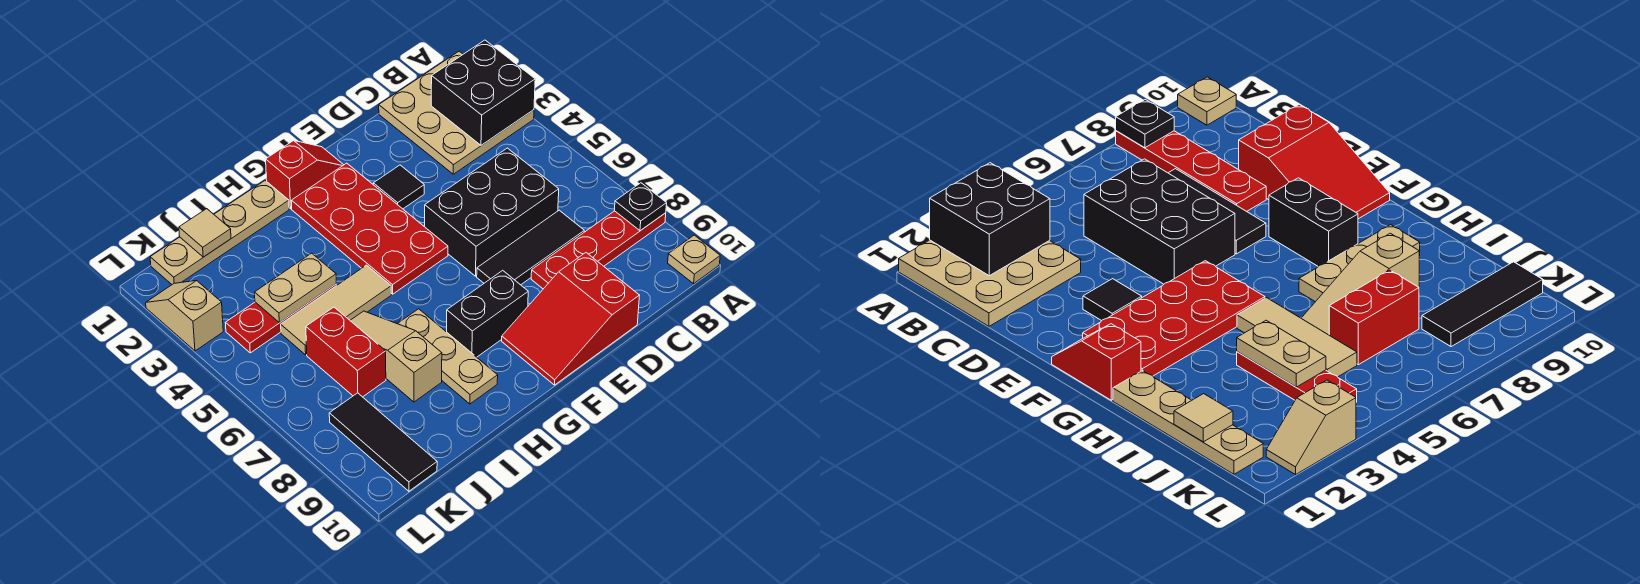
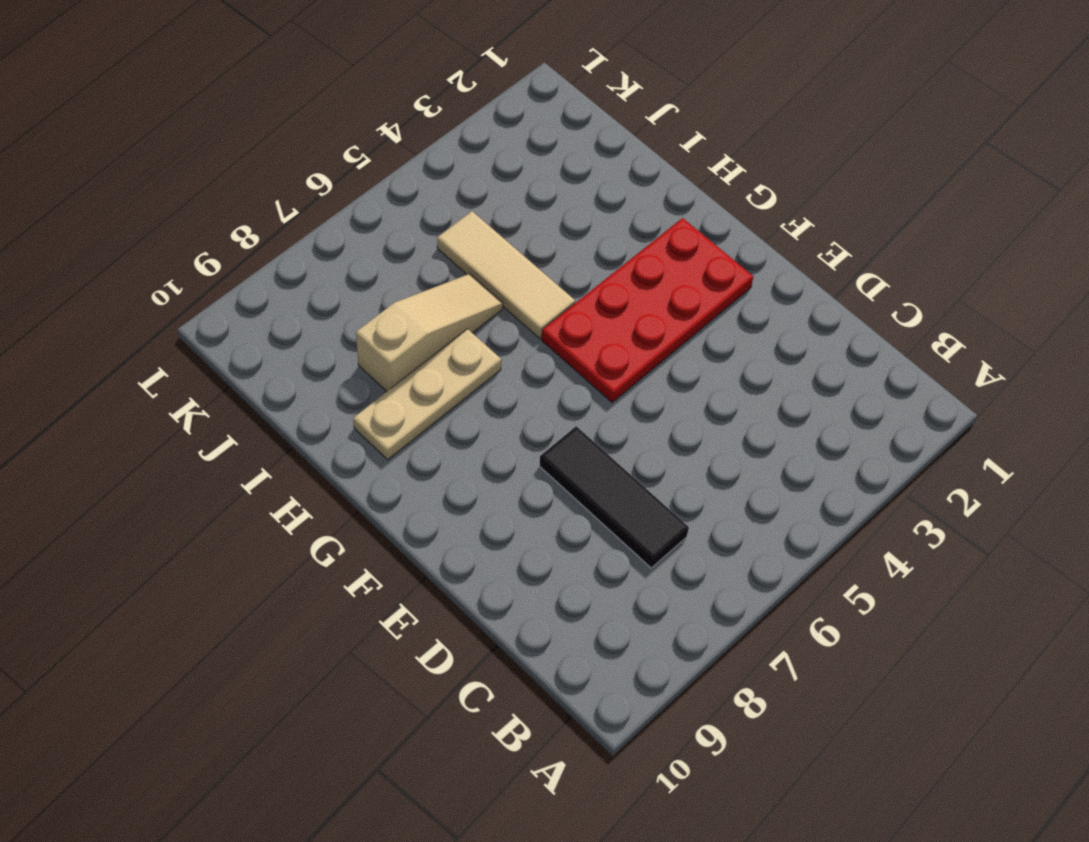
none -> tan plate A1:C3 level 1
none -> red plate A8:D8 level 1
none -> tan plate A10 level 1

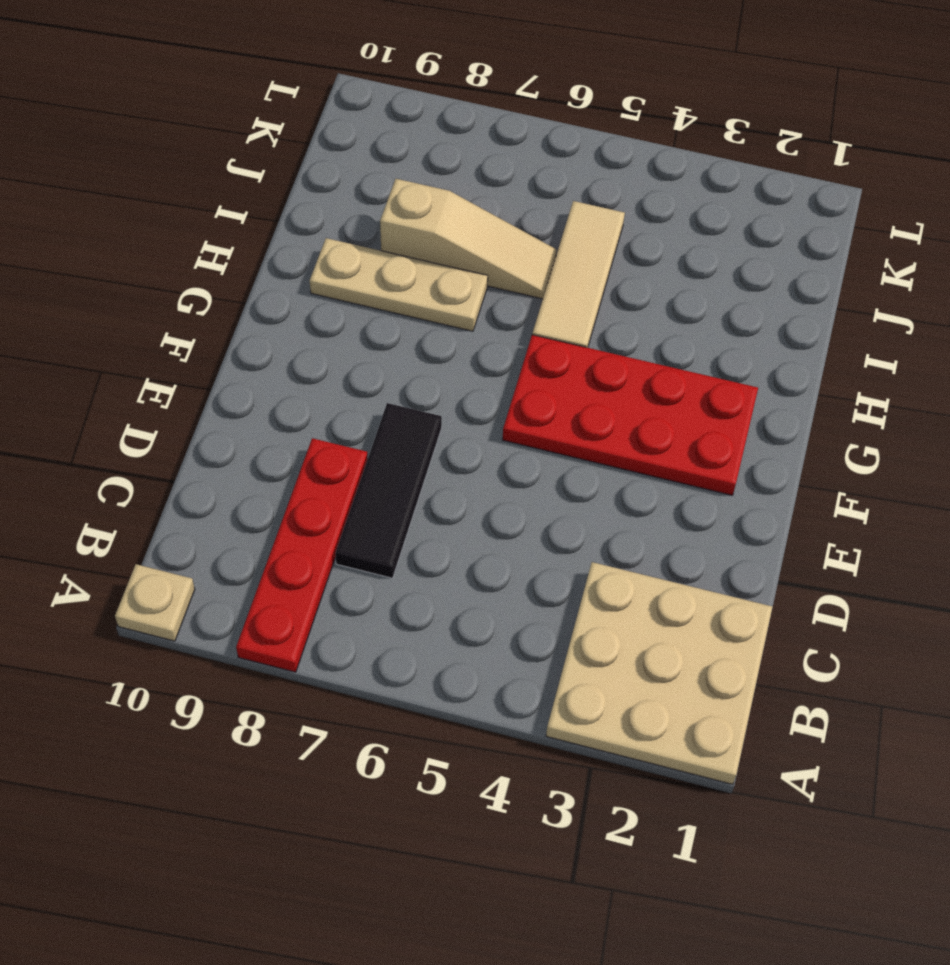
none -> black brick C5:E6 level 1
none -> red slope D9:F10 level 1 top D
none -> black tile E3 level 1

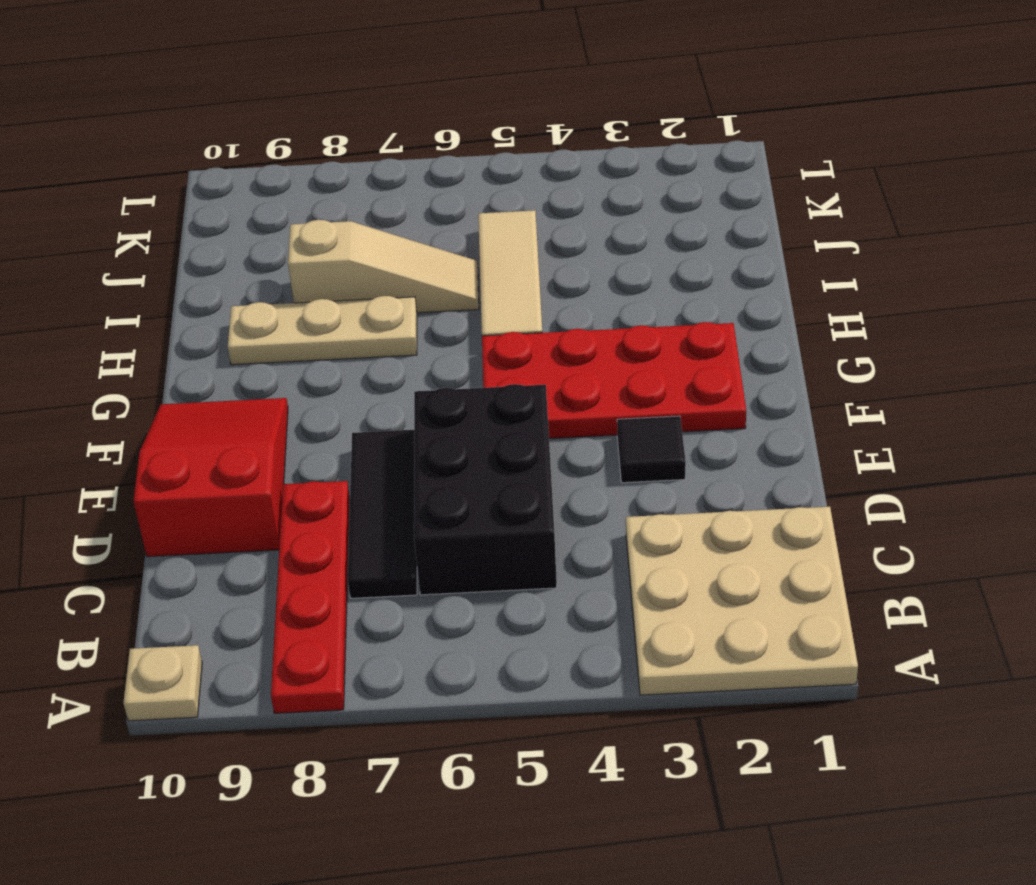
none -> red slope F1:G1 level 1 top G
none -> black brick F8:G8 level 1
none -> tan plate H1:K1 level 1

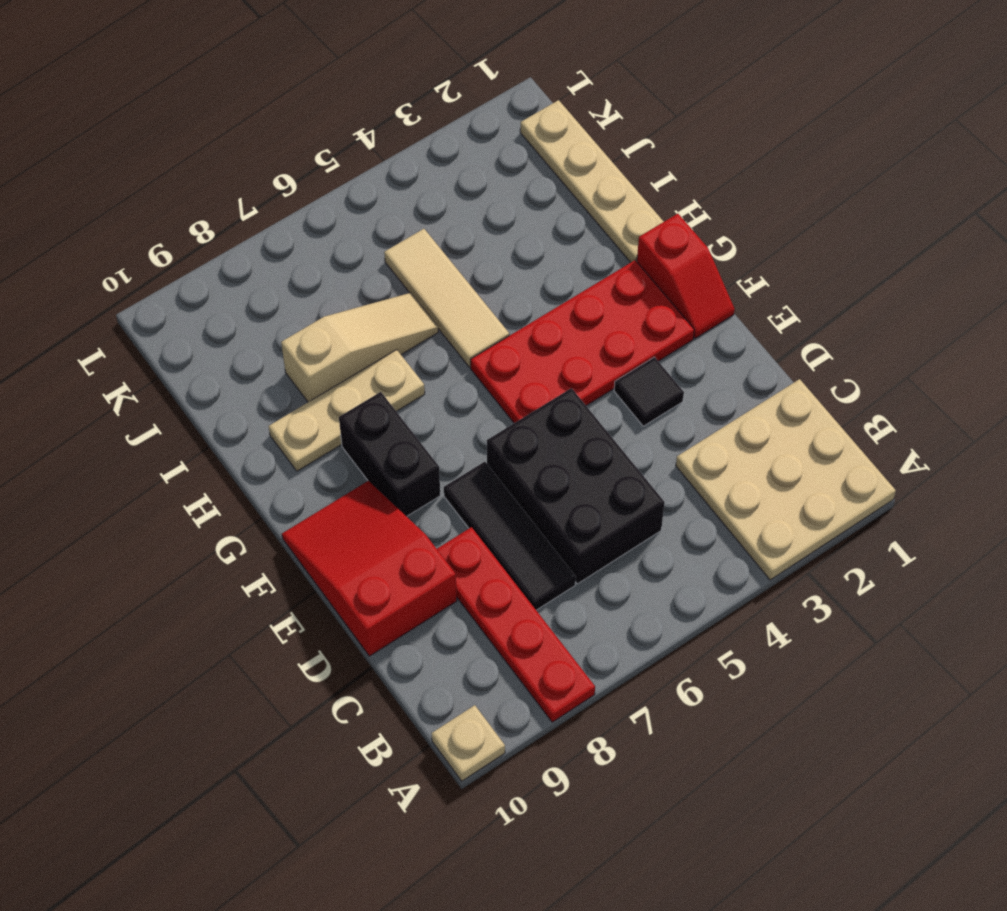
none -> red plate I4:K4 level 1
none -> red brick J6:J7 level 1
none -> black tile K8:K10 level 1

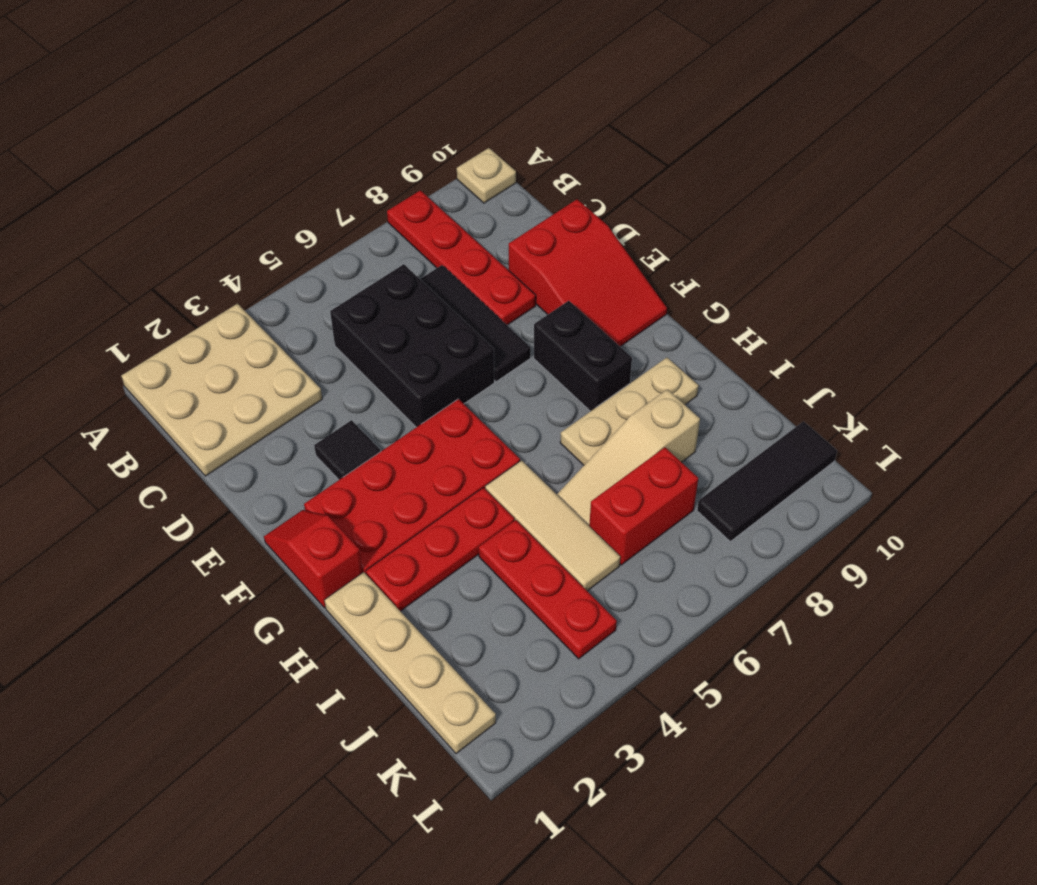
red plate H2:H4 level 1 -> none
none -> tan slope L2:L3 level 1 top 3
none -> black brick A2:B3 level 2
none -> black plate A8 level 2

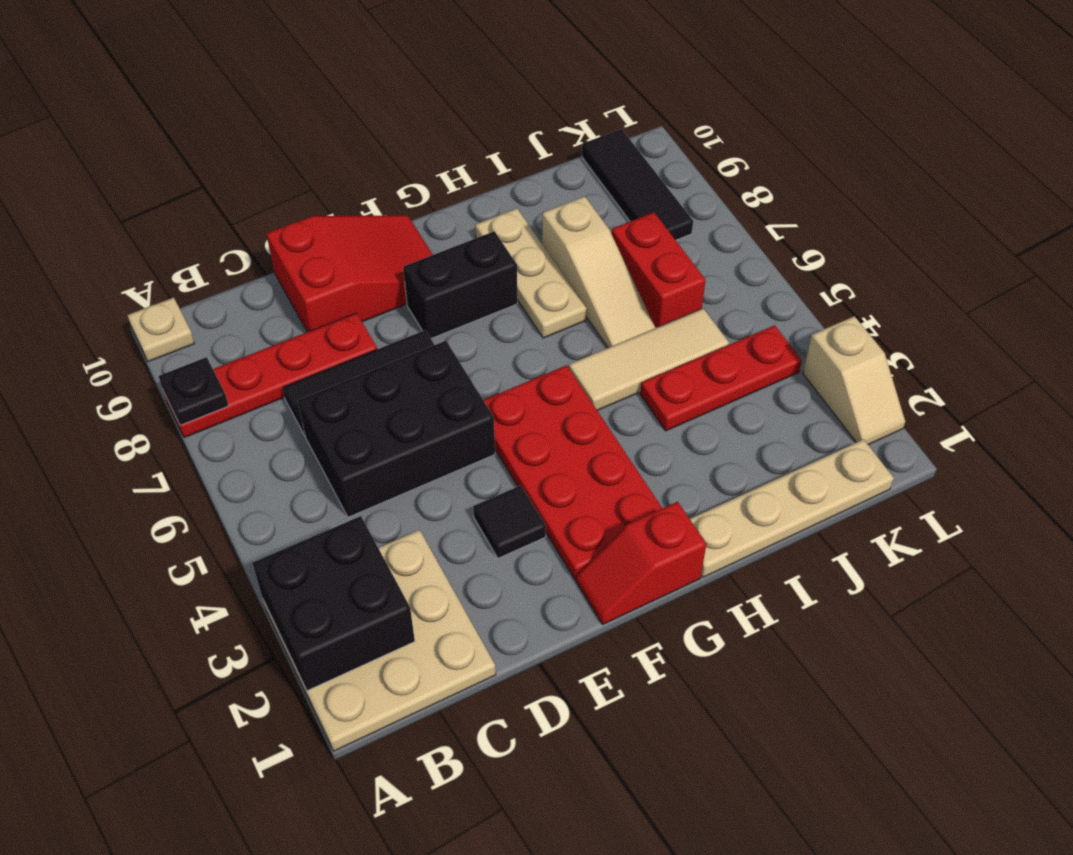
none -> tan plate I4:J4 level 2
none -> tan tile J1 level 2

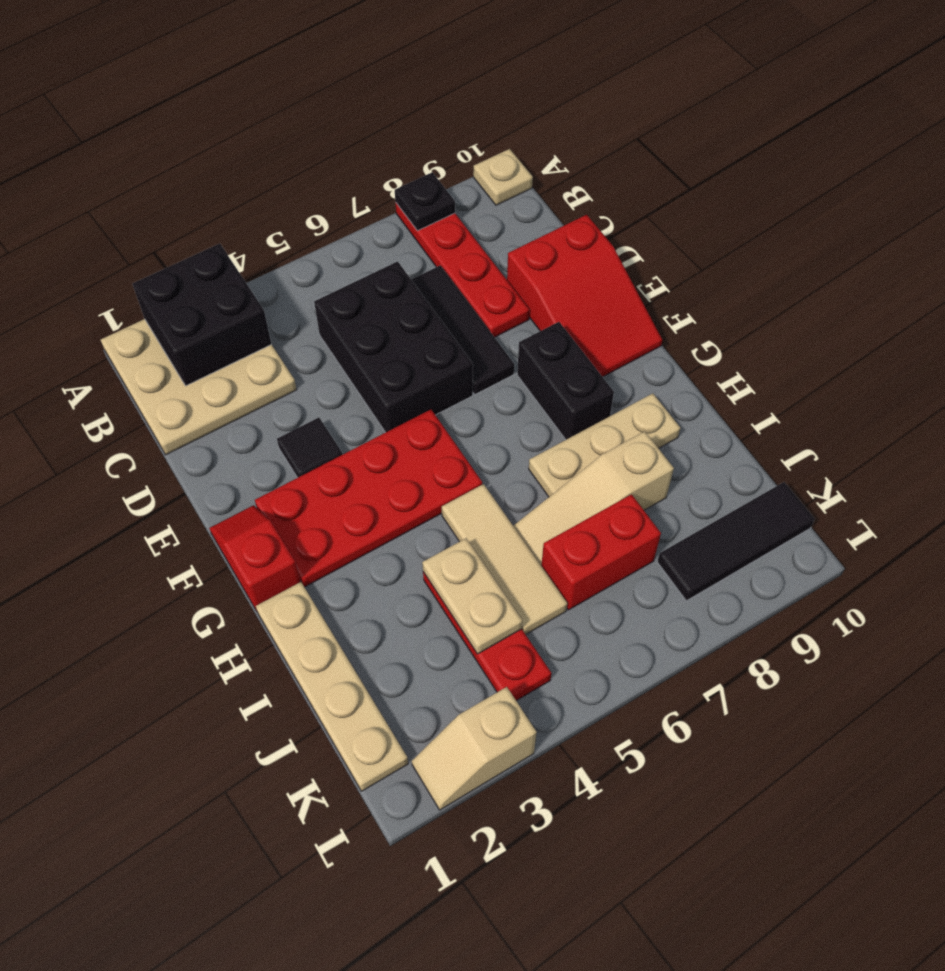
none -> tan tile J1 level 2

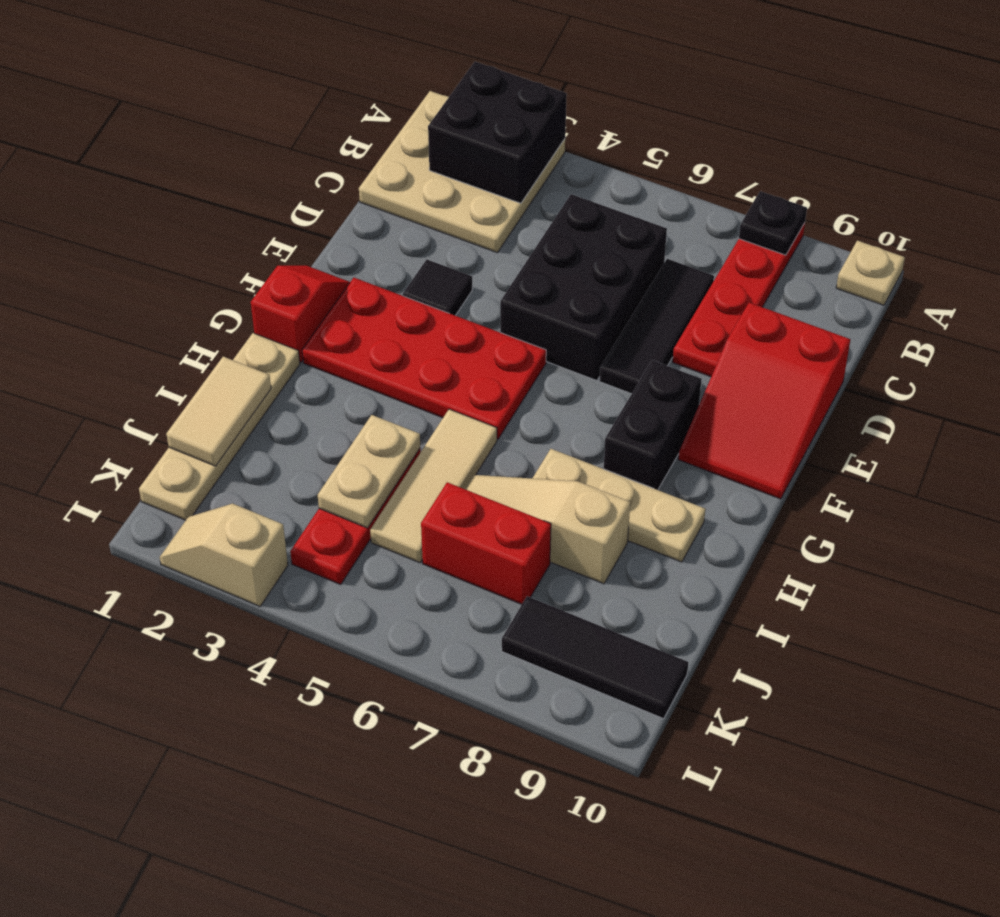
tan tile I1:J1 level 2 -> tan tile J1 level 2

